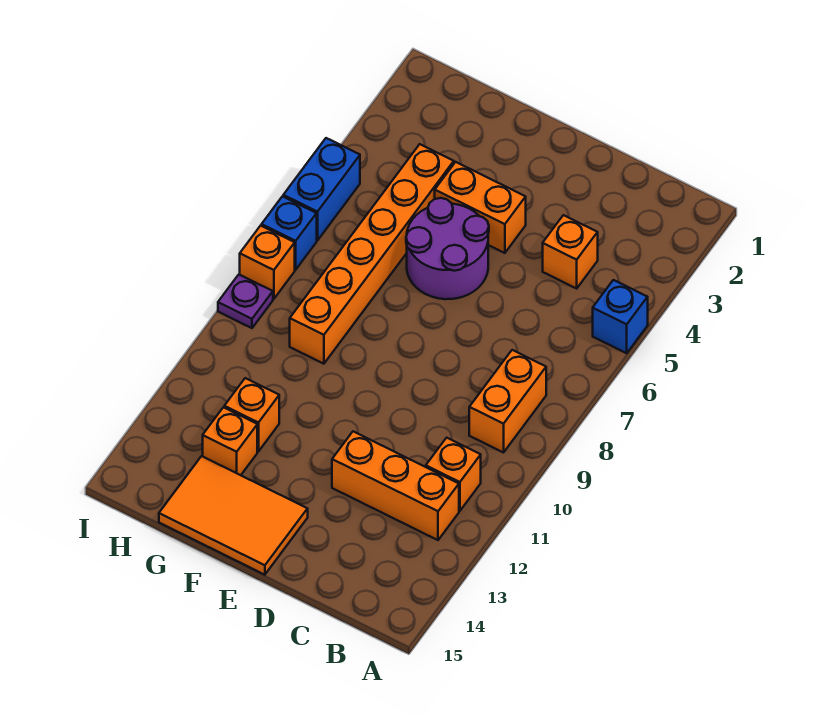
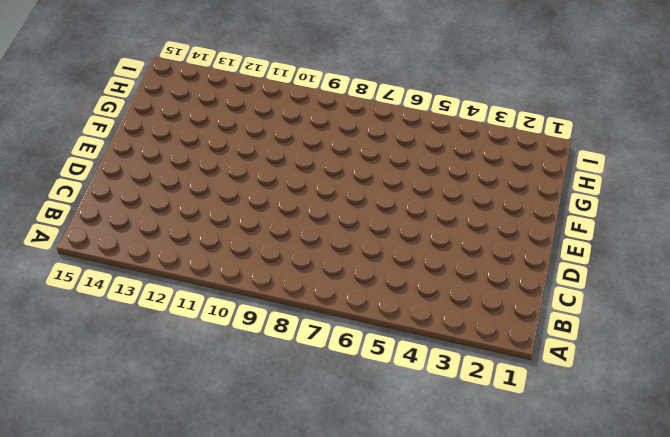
none -> blue brick A5 level 1
none -> orange brick B8:B9 level 1
none -> orange brick B11 level 1

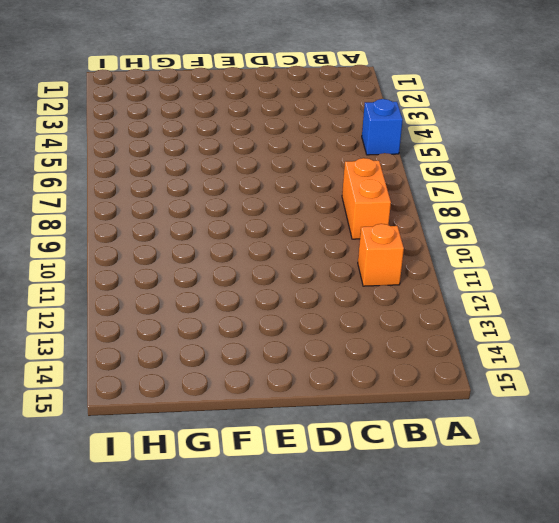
none -> orange brick B12:D12 level 1
none -> orange brick C4 level 1
none -> orange brick E4:F4 level 1

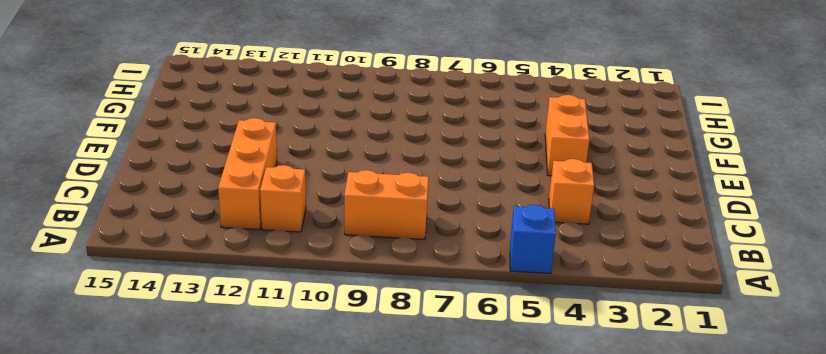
none -> purple round brick E5:F6 level 1
none -> orange tile E14:G15 level 1
none -> orange brick G4:G9 level 1

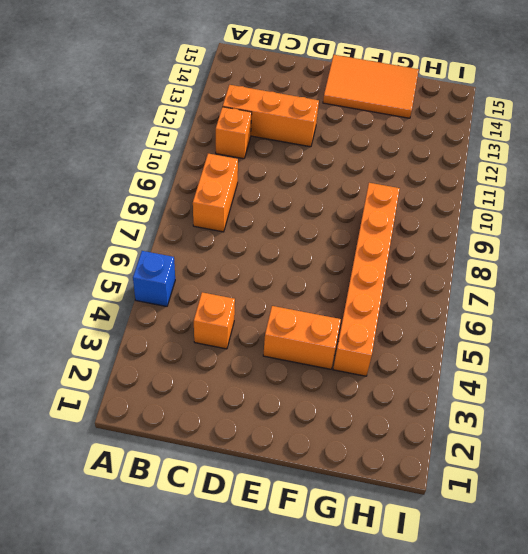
none -> purple round brick E5:F6 level 1
none -> orange brick G12 level 1
none -> orange brick G13 level 1

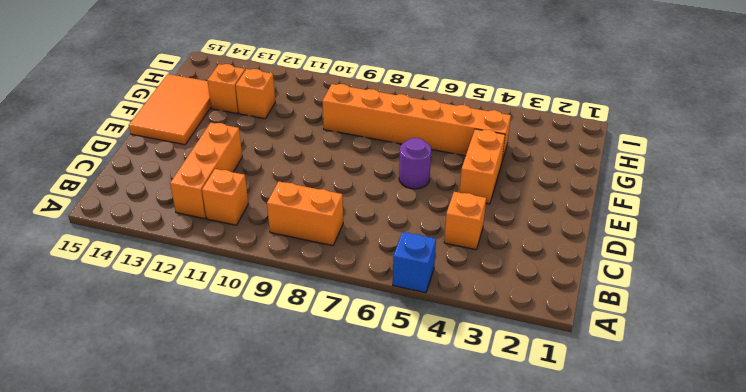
purple round brick E6 level 1 -> purple round brick E5:F6 level 1
none -> blue brick I5:I6 level 1
none -> blue brick I7 level 1
none -> orange brick I8 level 1

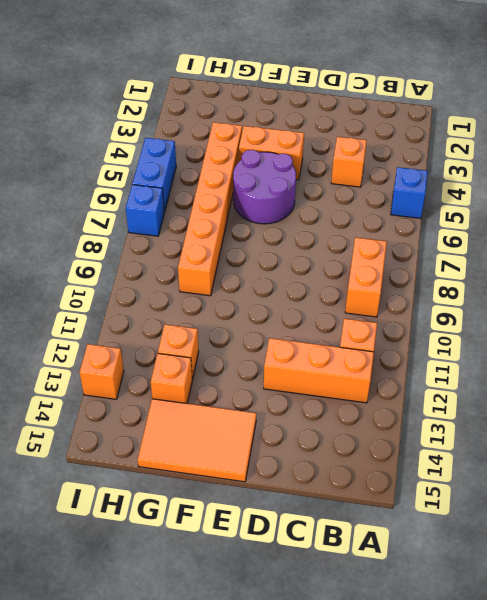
orange brick I13 level 1 -> orange brick I8 level 1
none -> purple plate I9 level 1

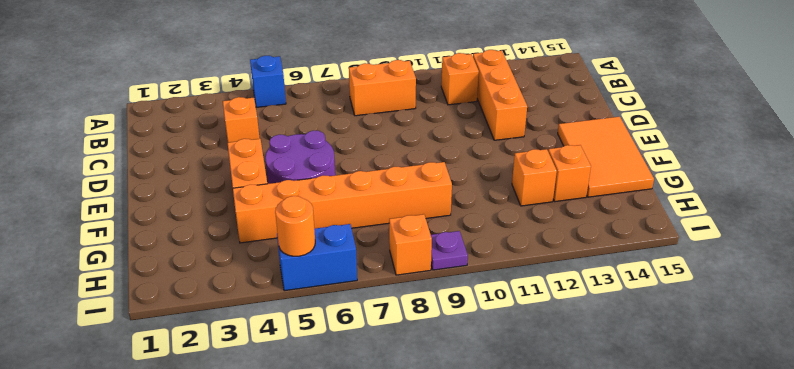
orange round brick I5 level 2 -> none
none -> blue brick I7 level 1

